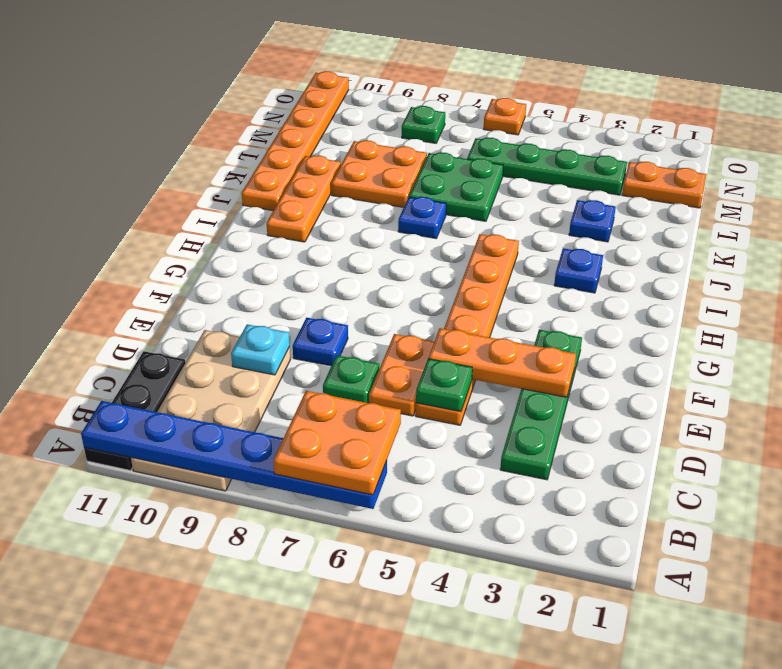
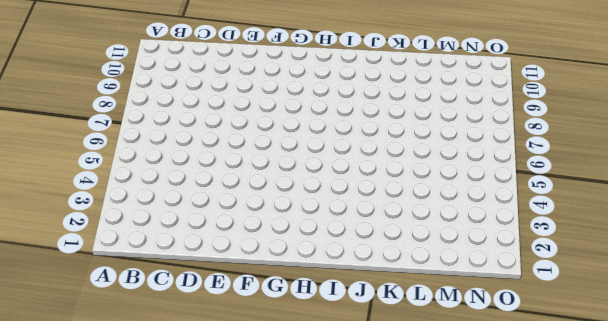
none -> tan plate A9:D10 level 1
none -> black plate A11:C11 level 1
none -> green plate C3:F3 level 1

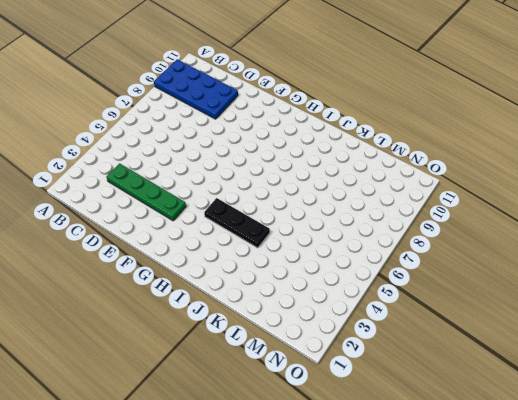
blue plate A9:D10 level 1 -> tan plate A9:D10 level 1
black plate H4:J4 level 1 -> black plate A11:C11 level 1
none -> orange plate D5:I5 level 1
none -> orange plate D6:E6 level 1
none -> green plate D7 level 1

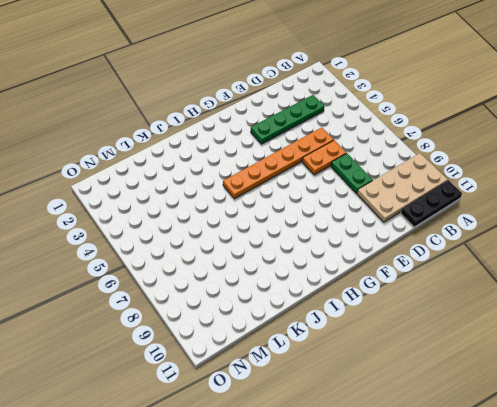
green plate D7:D8 level 1 -> green plate D7 level 1
none -> blue plate E8 level 1
none -> blue plate I3 level 1
none -> orange plate I10:K10 level 1

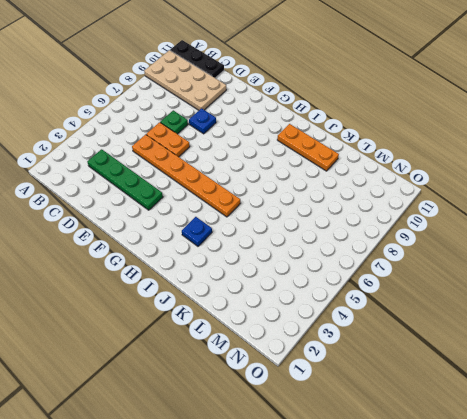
none -> blue plate J7 level 1
none -> orange plate J11:O11 level 1
none -> blue plate K3 level 1

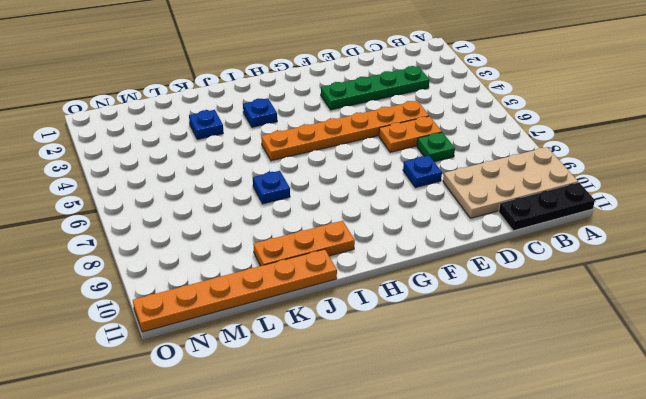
none -> green plate K6:L7 level 1
none -> orange plate K8:L9 level 1
none -> orange plate M1:M2 level 1

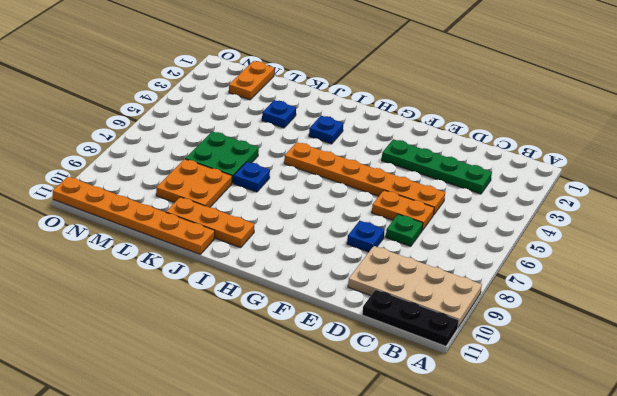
none -> green plate M3:M6 level 1
none -> green plate N8 level 1
none -> orange plate O6 level 1

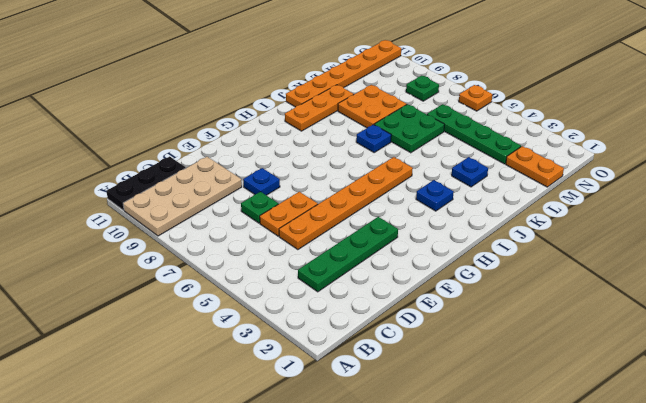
none -> blue plate A6:A11 level 2
none -> green plate D5 level 2
none -> cyan plate D9 level 2

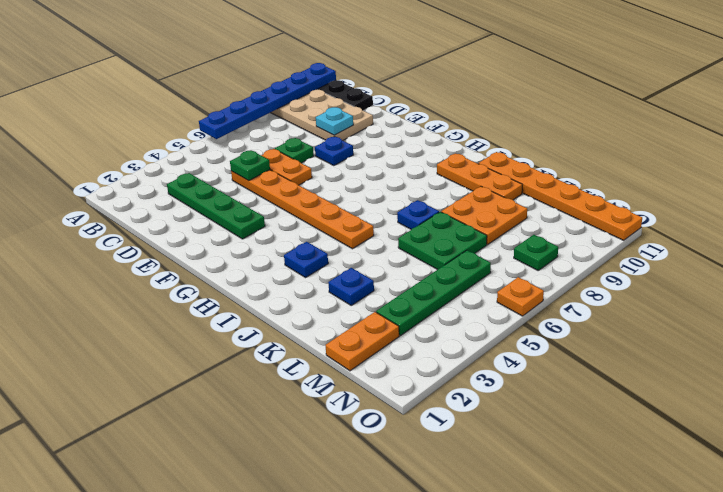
none -> orange plate E3:E5 level 2
none -> orange plate A6:B7 level 3

